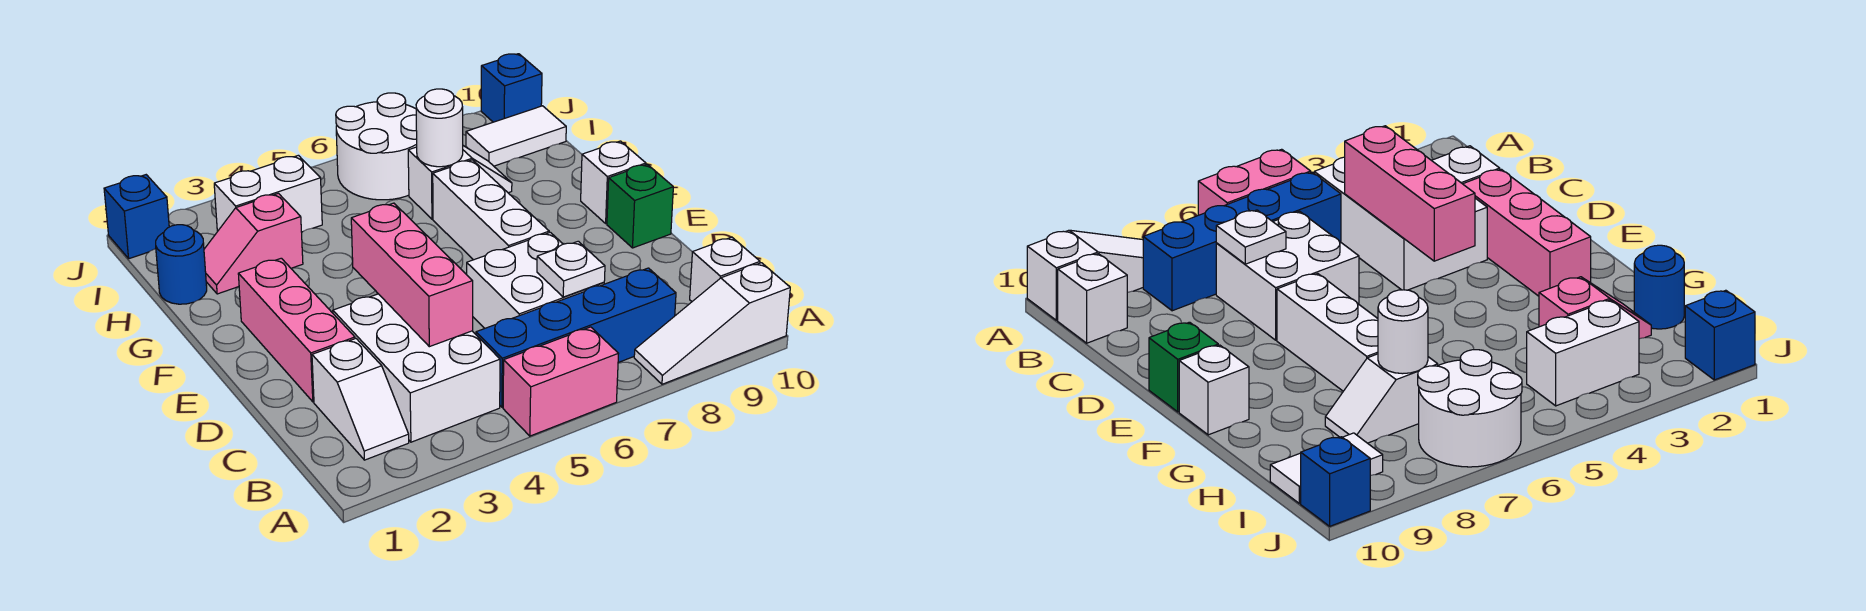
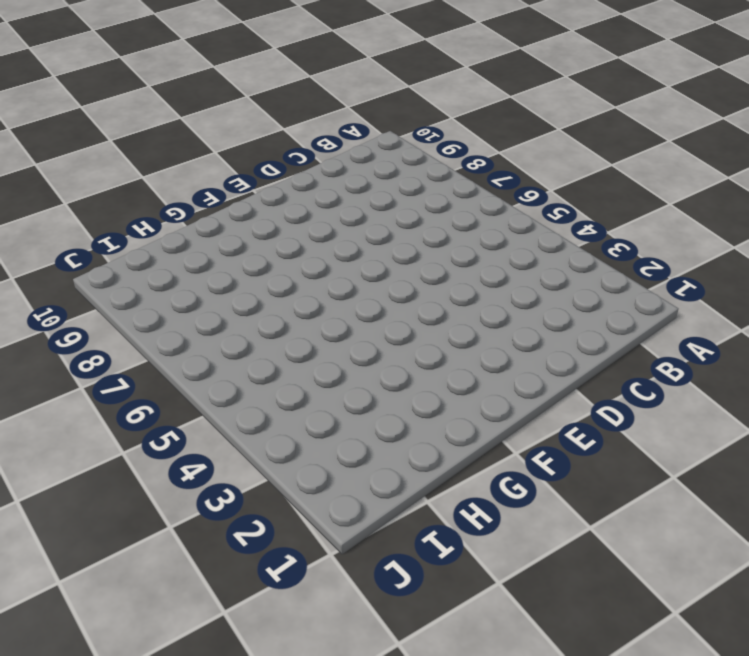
none -> pink brick A5:A6 level 1
none -> white slope A8:A10 level 1 top 10
none -> white slope B2:C2 level 1 top C

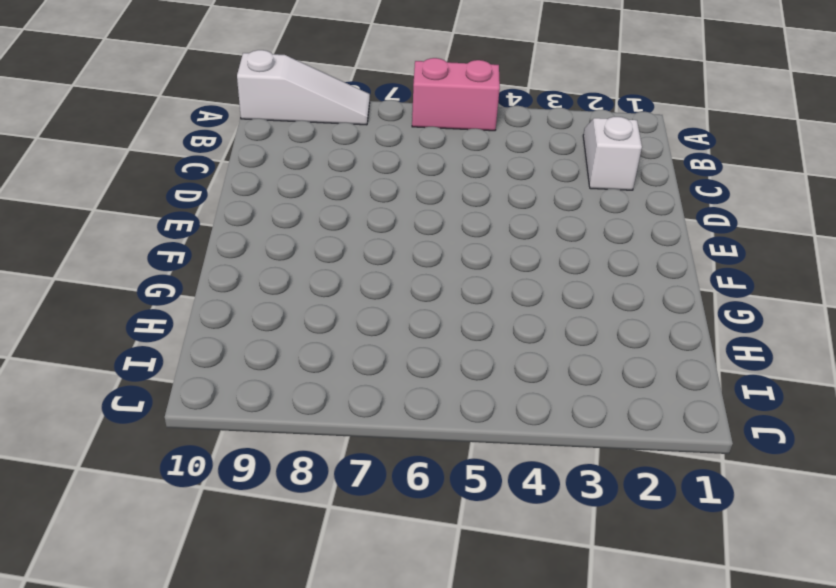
none -> white brick B3:D4 level 1
none -> blue brick B5:B8 level 1
none -> white brick B10 level 1

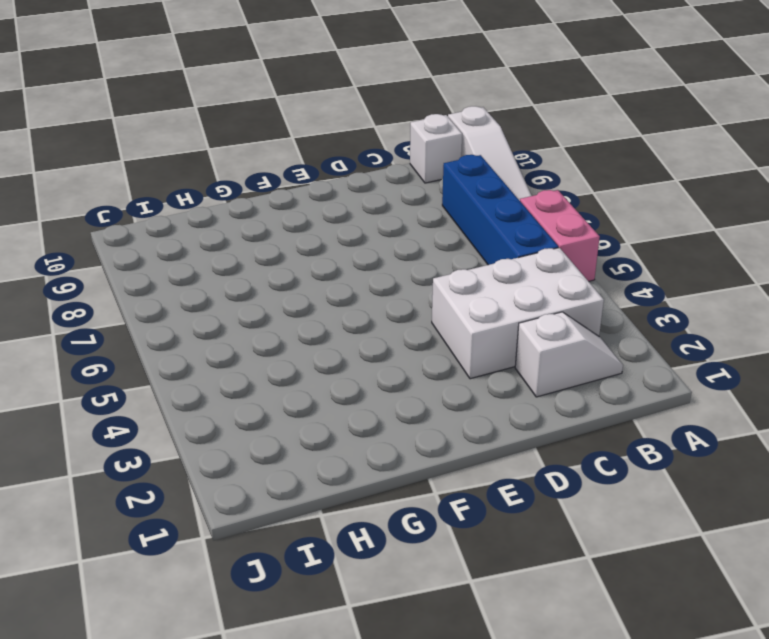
none -> white brick C6:D7 level 1
none -> pink brick D2:F2 level 1
none -> white brick E7:G7 level 1

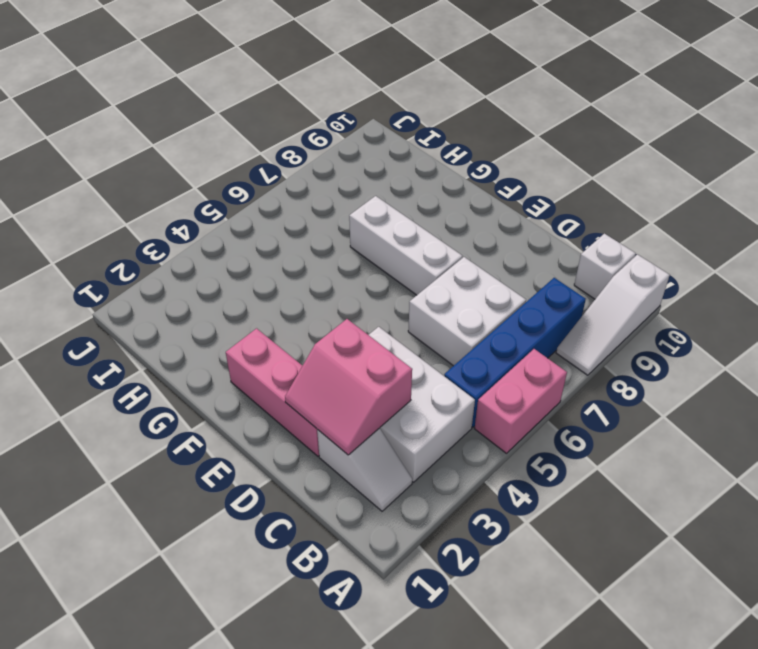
pink slope C2:D3 level 2 top 3 -> none
none -> green brick E10 level 1
none -> white brick F10 level 1
none -> blue round brick H1 level 1

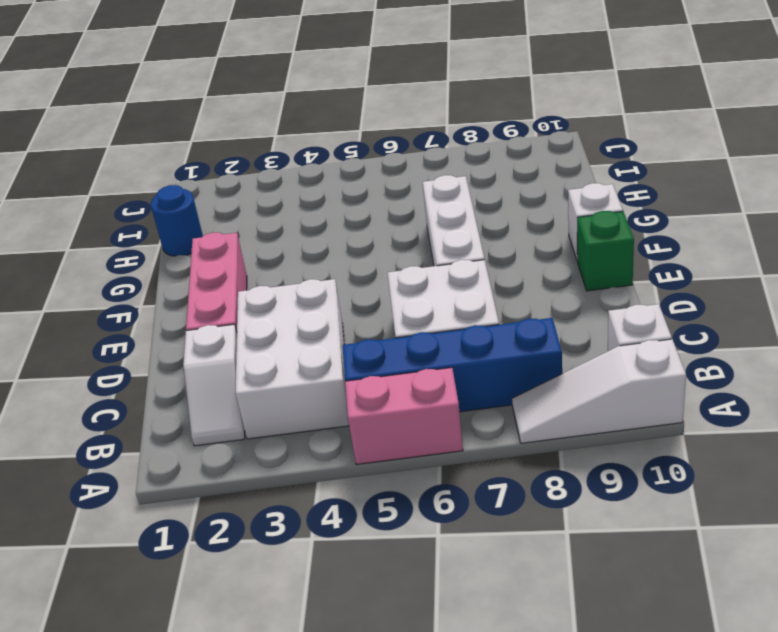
none -> pink slope H2:H3 level 1 top 3
none -> white slope H7:H8 level 1 top 7
none -> white brick I3:I4 level 1

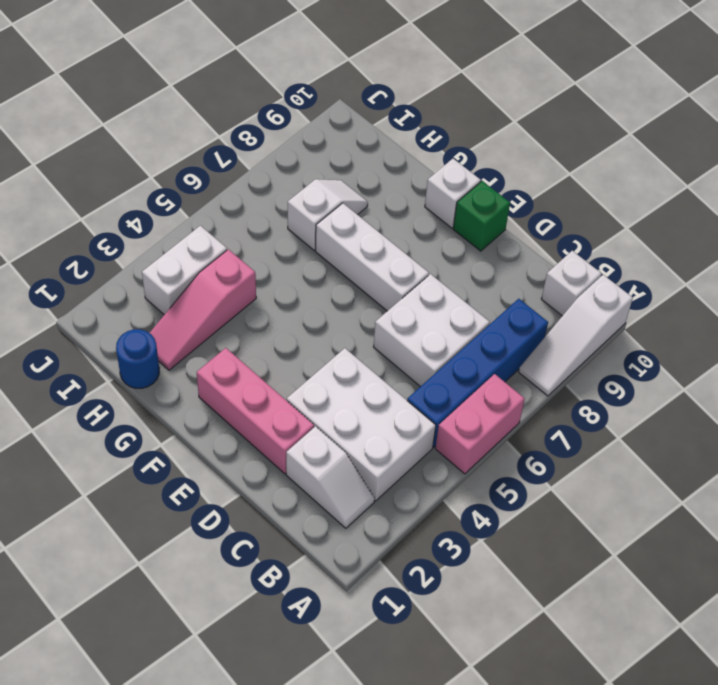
pink slope H2:H4 level 1 top 4 -> pink slope H2:H3 level 1 top 3
none -> white round brick I6:J7 level 1
none -> white tile I9:I10 level 1
none -> blue brick J1 level 1

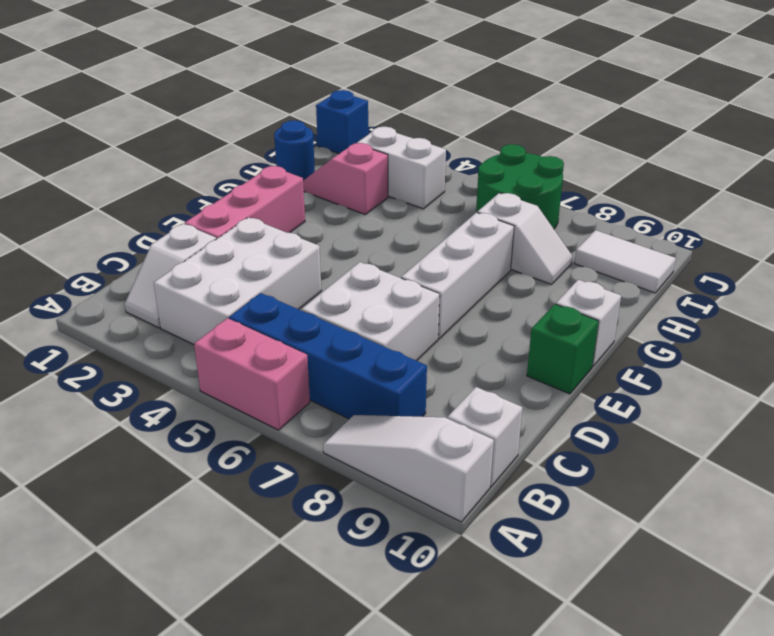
green round brick I6:J7 level 1 -> white round brick I6:J7 level 1
none -> blue brick J10 level 1
none -> pink brick C4:E4 level 2
none -> white plate C7 level 2

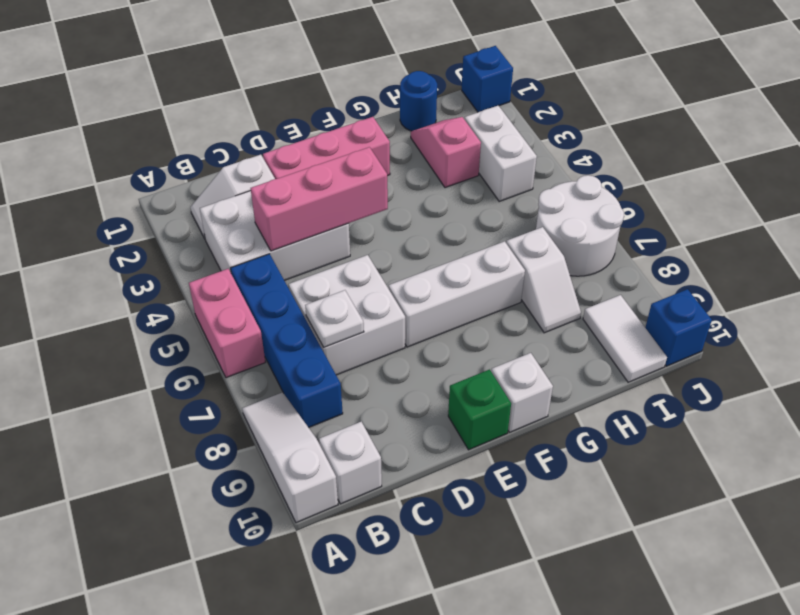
none -> white round brick H7 level 2

